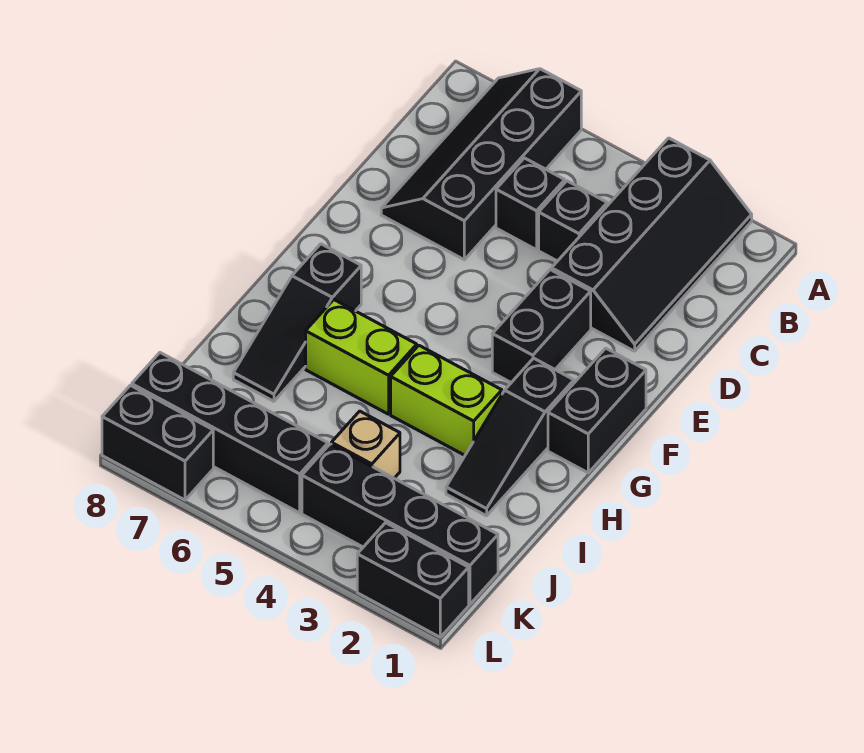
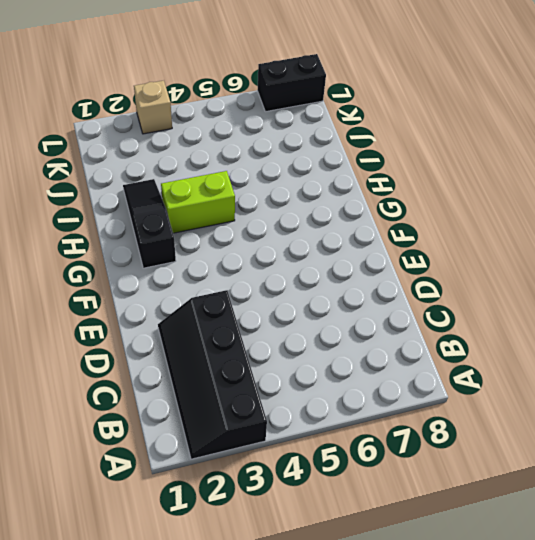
tan brick L3 level 1 -> tan brick J4 level 1
none -> black slope A6:D7 level 1 top 6
none -> black brick C4 level 1
none -> black brick C5 level 1

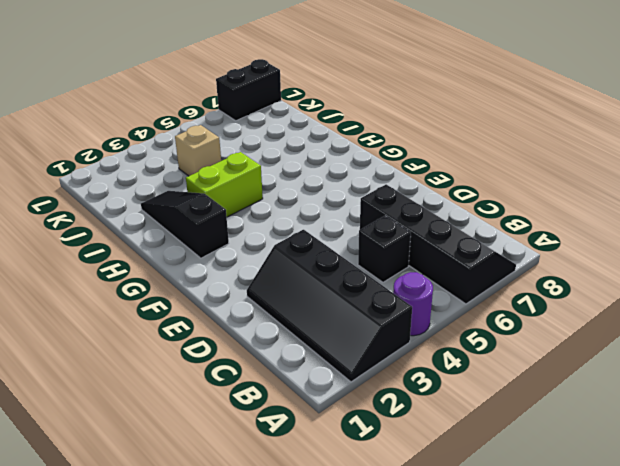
purple round brick A4 level 1 -> none
none -> black brick C4 level 1
none -> black brick E3:F3 level 1
none -> black brick F1:G1 level 1

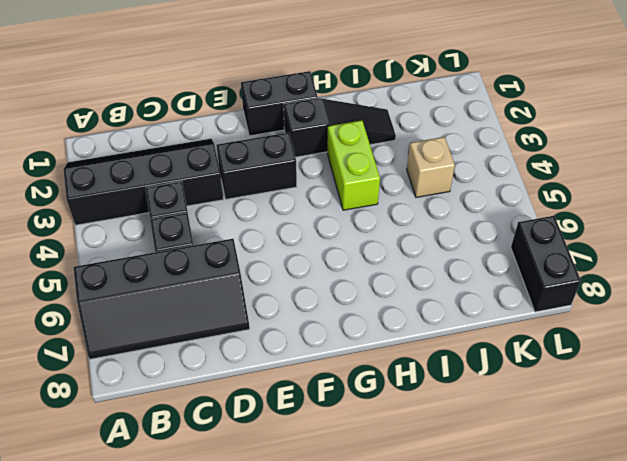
none -> black slope G7:I7 level 1 top G
none -> lime brick H5:H6 level 1
none -> black brick K1:K4 level 1

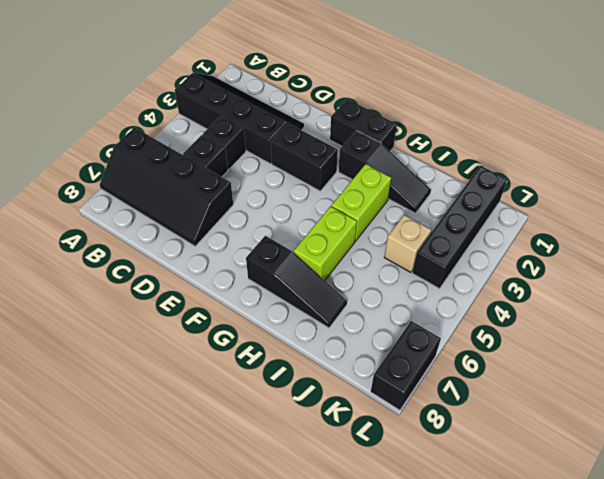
none -> black brick K5:K8 level 1
none -> black brick L1:L2 level 1

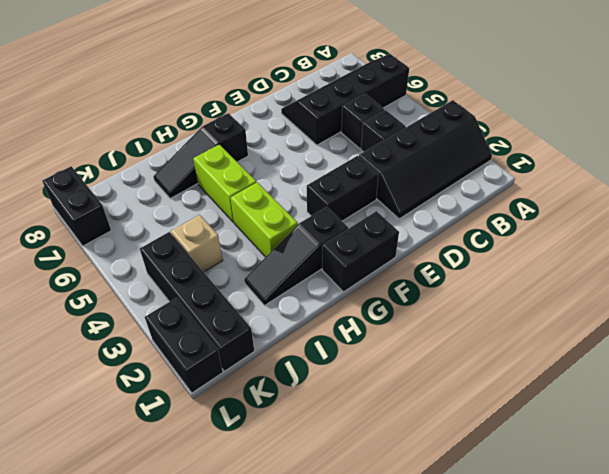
none -> black brick K5:K8 level 1

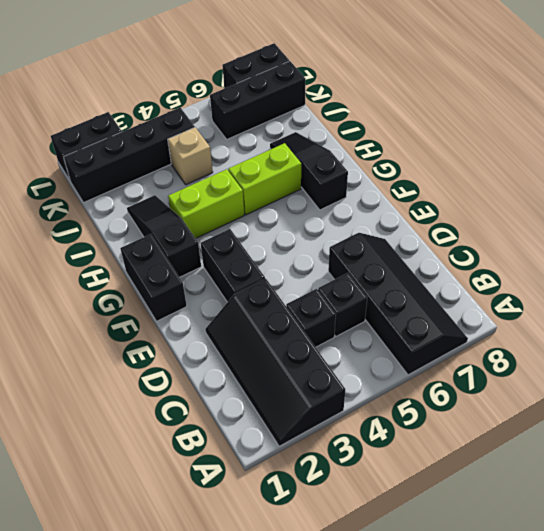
black brick K6:K8 level 1 -> black brick K5:K8 level 1

